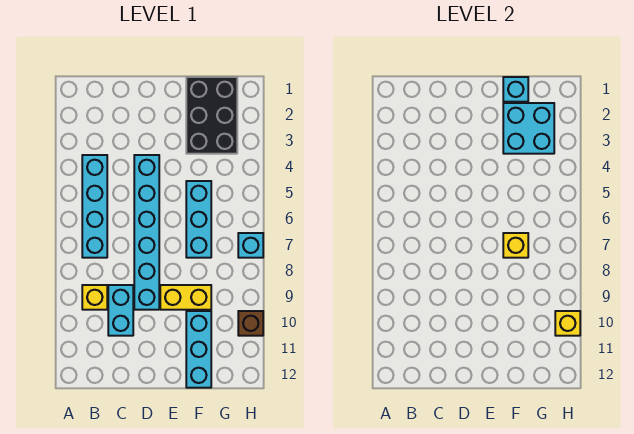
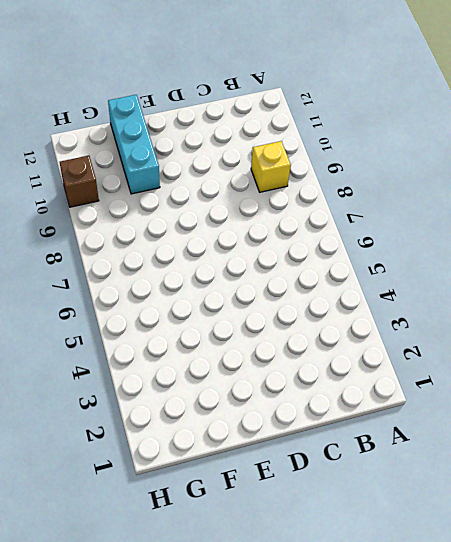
none -> cyan brick B4:B7 level 1
none -> cyan brick C9:C10 level 1
none -> cyan brick D4:D9 level 1

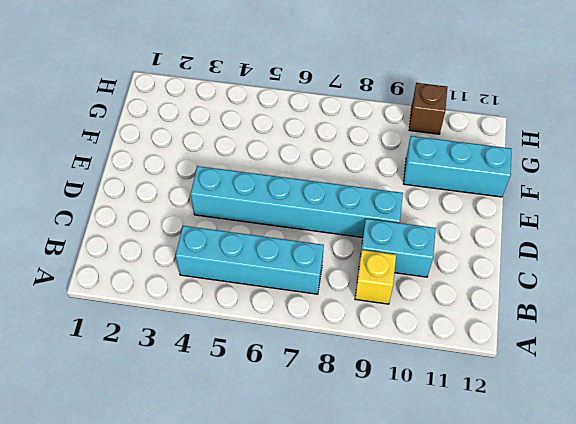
none -> yellow brick E9:F9 level 1
none -> black brick F1:G3 level 1
none -> cyan brick F5:F7 level 1

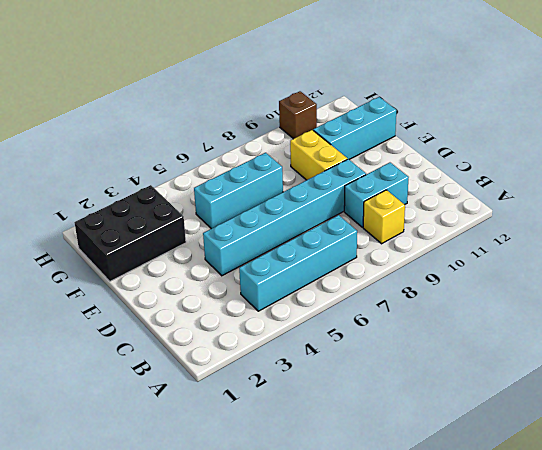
none -> cyan brick H7 level 1
none -> cyan brick F1 level 2
none -> cyan brick F2:G3 level 2

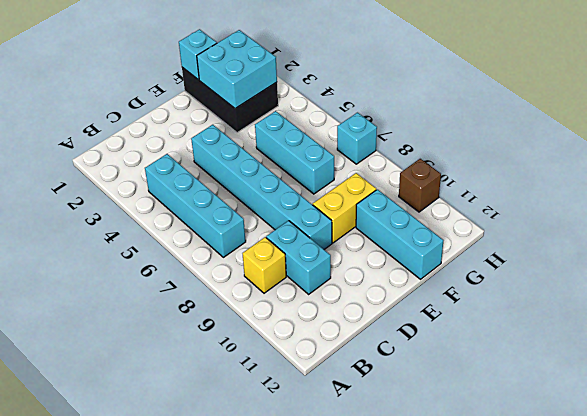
none -> yellow brick F7 level 2
none -> yellow brick H10 level 2

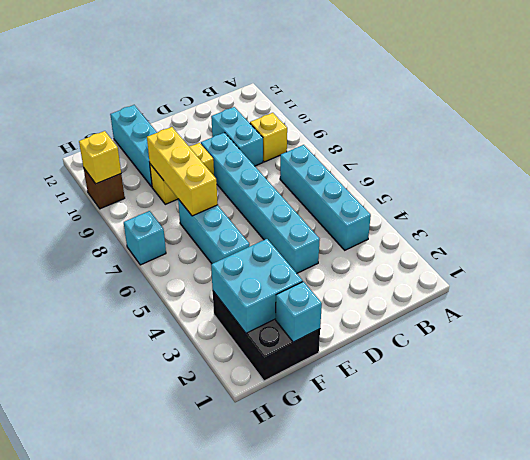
yellow brick F7:F9 level 2 -> yellow brick F7 level 2

